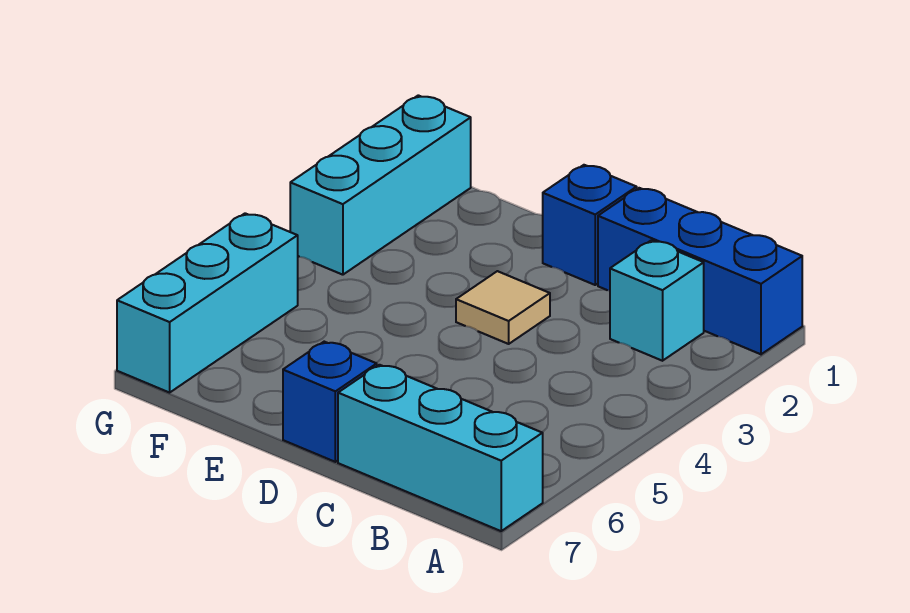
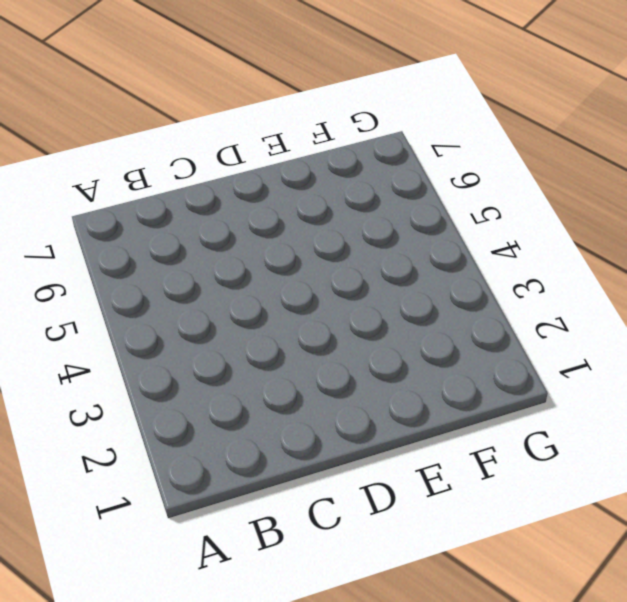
none -> blue brick A1:C1 level 1
none -> cyan brick A7:C7 level 1

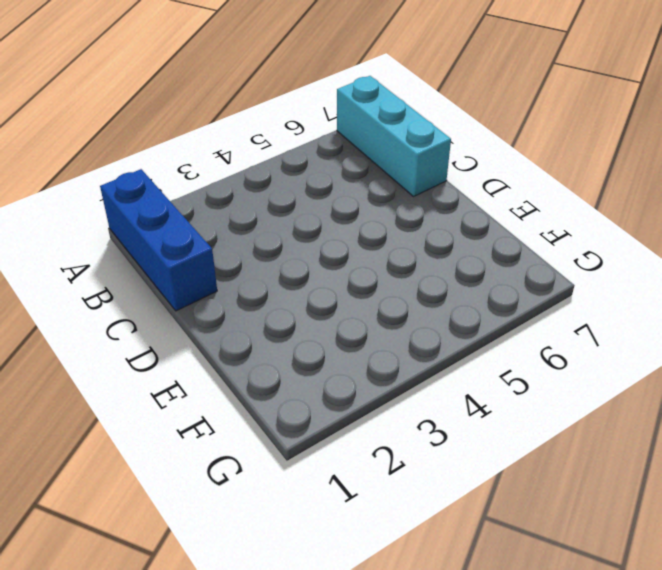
none -> cyan brick B2 level 1
none -> blue brick D1 level 1

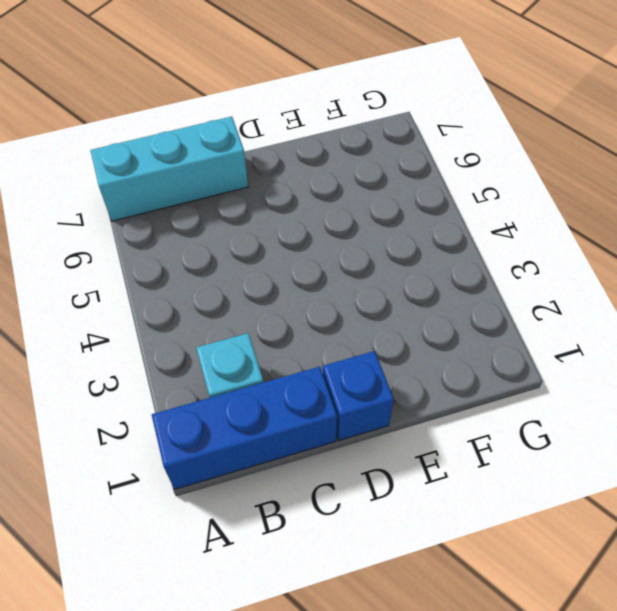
none -> tan tile D3 level 1
none -> blue brick D7 level 1

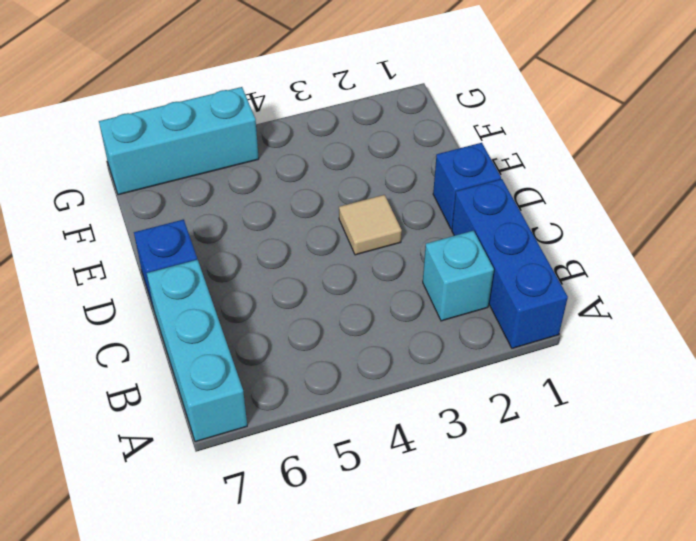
none -> cyan brick G1:G3 level 1

